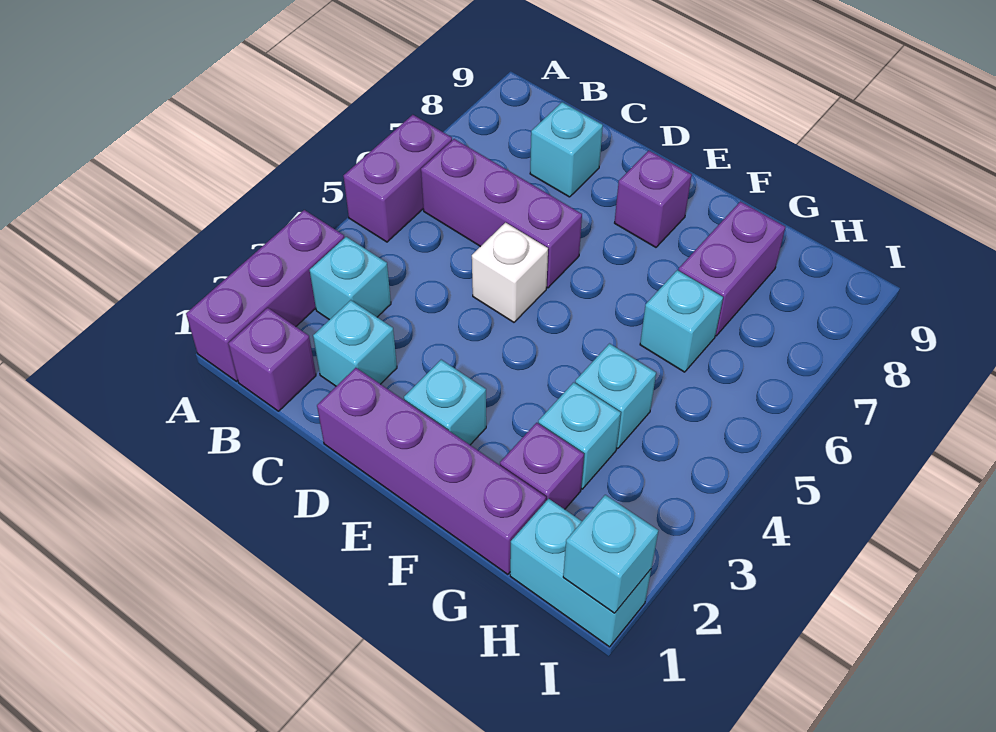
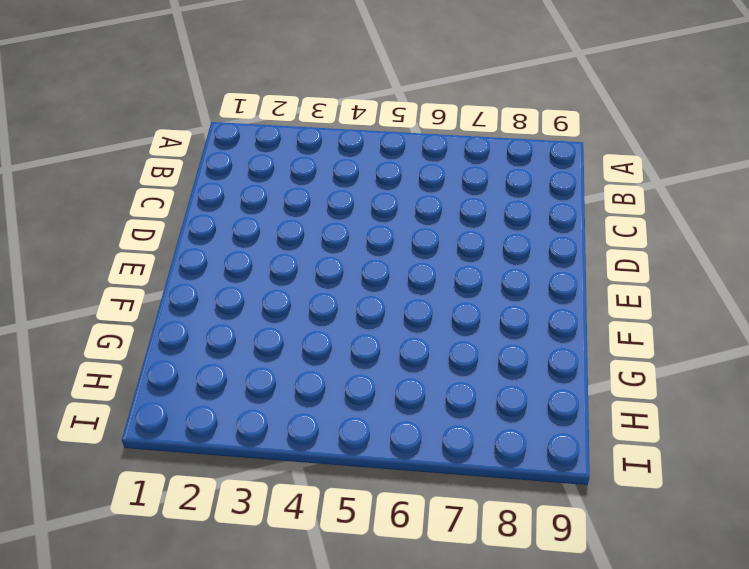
none -> purple brick A1:A3 level 1
none -> purple brick A5:A6 level 1
none -> purple brick B1 level 1

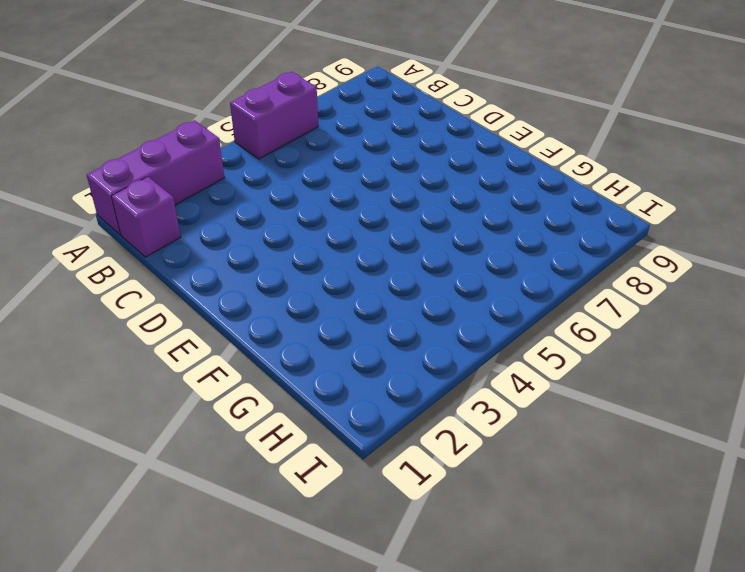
none -> cyan brick B3 level 1
none -> purple brick B6:D6 level 1
none -> cyan brick C2 level 1

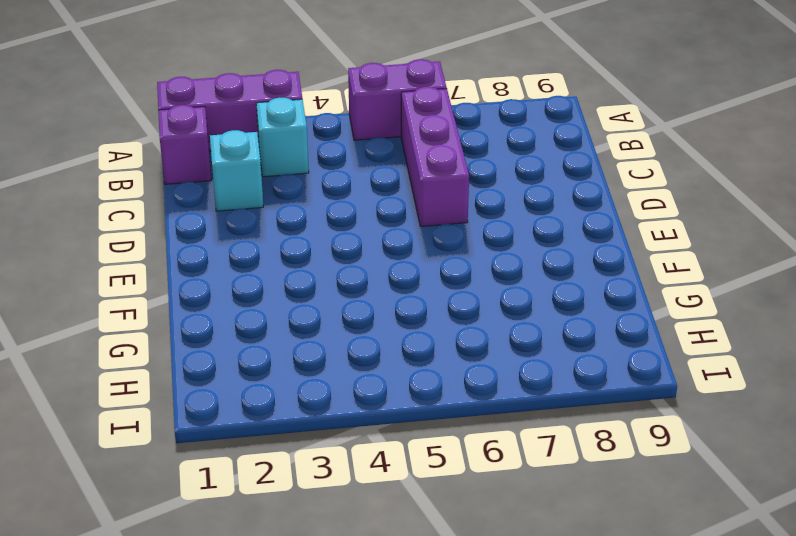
none -> cyan brick C8 level 1
none -> purple brick D1:G1 level 1
none -> white brick D5 level 1

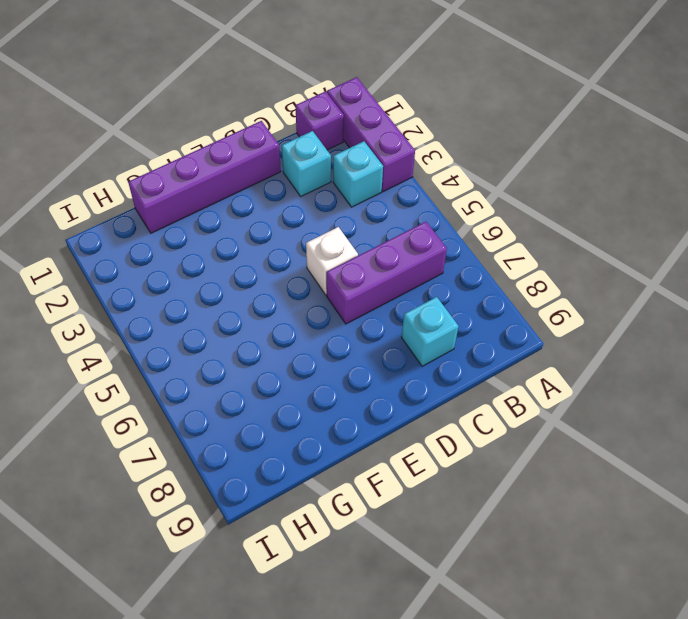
none -> purple brick A5:A6 level 1
none -> cyan brick E2 level 1
none -> purple brick E8 level 1

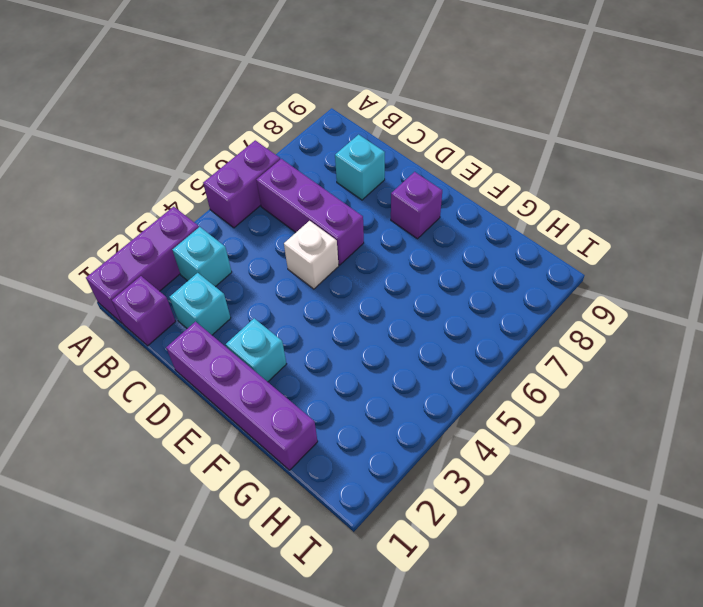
none -> purple brick G2 level 1
none -> cyan brick G3 level 1
none -> cyan brick G4 level 1

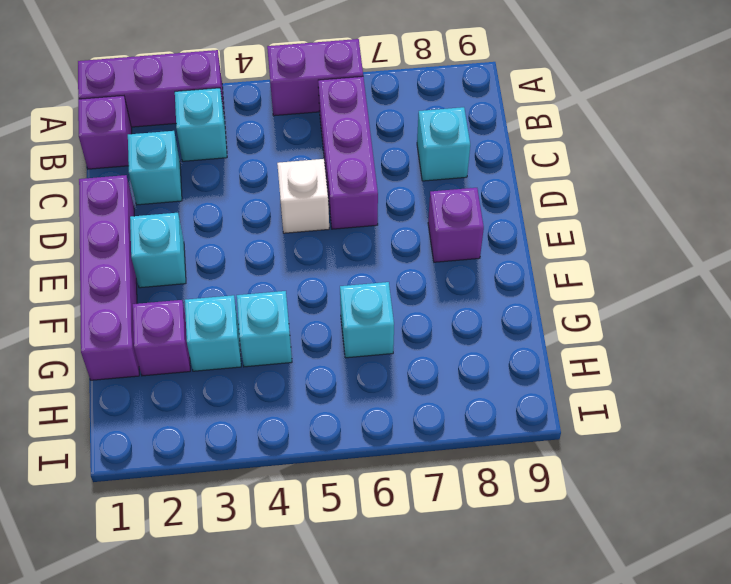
none -> purple brick G7:G8 level 1
none -> cyan brick H1:I1 level 1
none -> cyan brick I1 level 2

